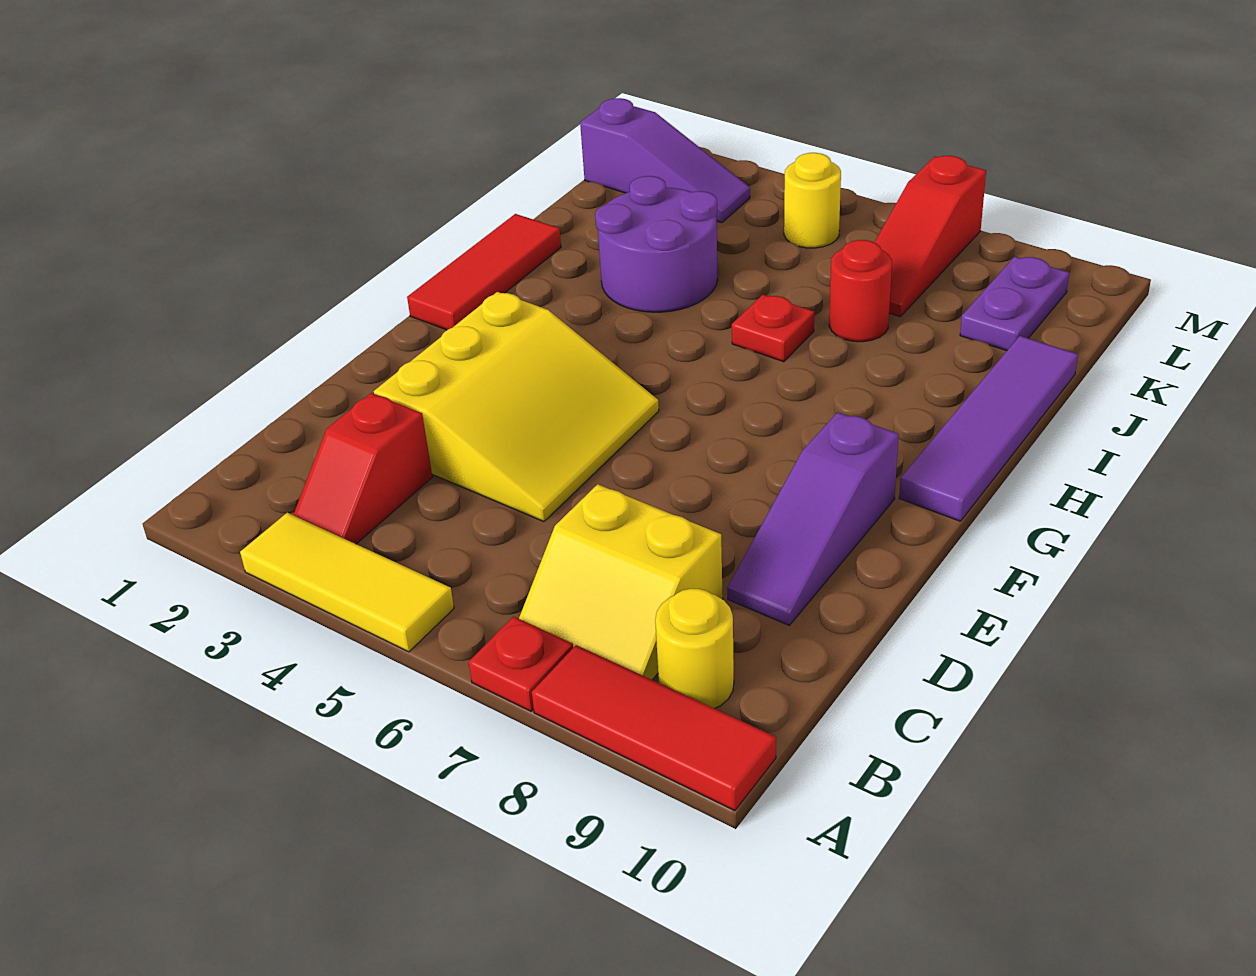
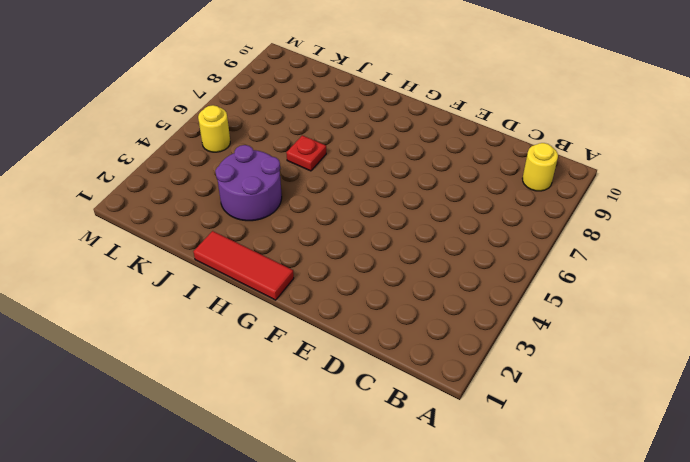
none -> yellow tile A3:A5 level 1
none -> red plate A7 level 1
none -> red tile A8:A10 level 1

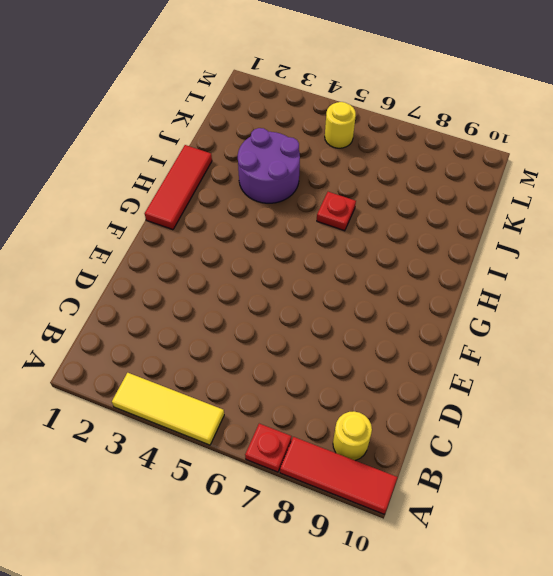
none -> red slope B3:C3 level 1 top C
none -> yellow slope B7:C8 level 1 top C
none -> yellow slope D3:F5 level 1 top 3

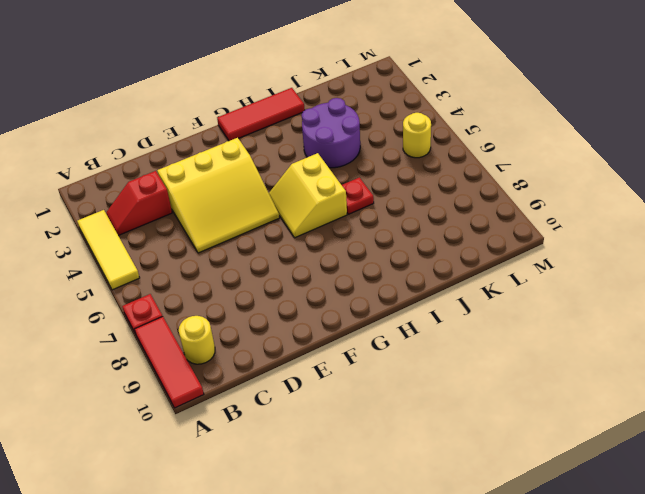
yellow slope G5:H6 level 1 top H -> yellow slope B7:C8 level 1 top C
none -> purple slope D9:F9 level 1 top F
none -> purple tile G10:J10 level 1
none -> red round brick J7 level 1

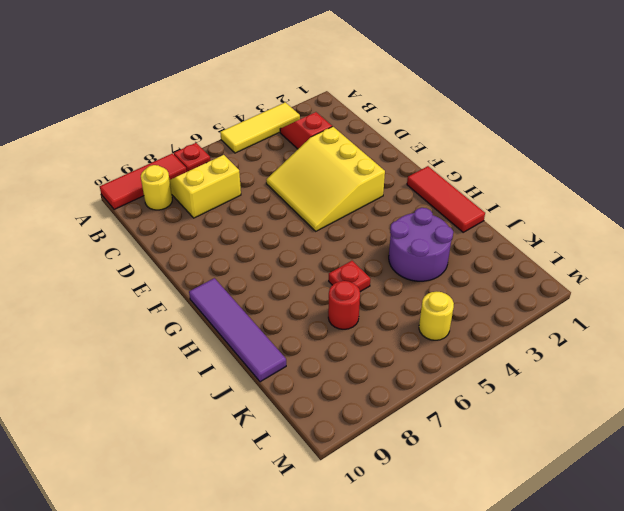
none -> purple slope D9:F9 level 1 top F
none -> red slope K7:M7 level 1 top M
none -> purple plate K9:L9 level 1

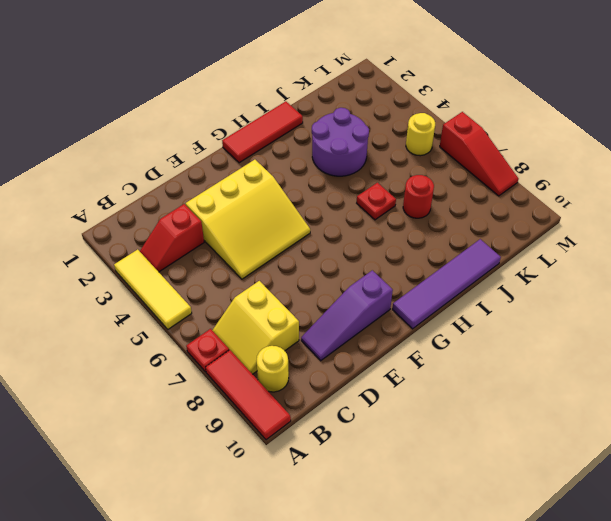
red slope M6:M8 level 1 top 6 -> red slope K7:M7 level 1 top M
none -> purple plate K9:L9 level 1
none -> purple slope L1:L3 level 1 top 1

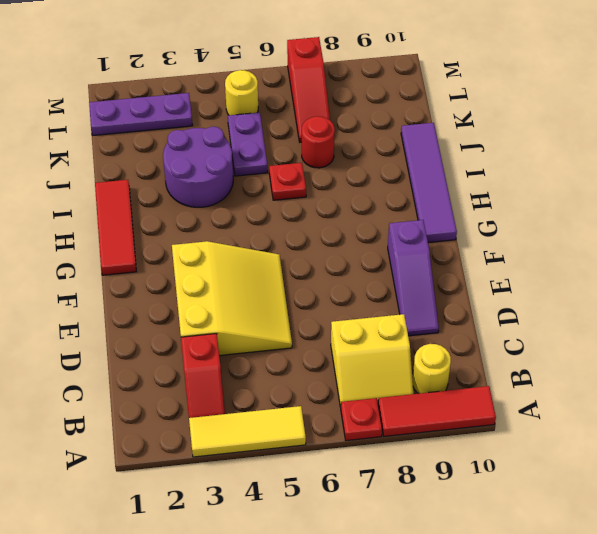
purple plate J5:K5 level 1 -> purple plate K9:L9 level 1
purple plate L1:L3 level 1 -> purple slope L1:L3 level 1 top 1

